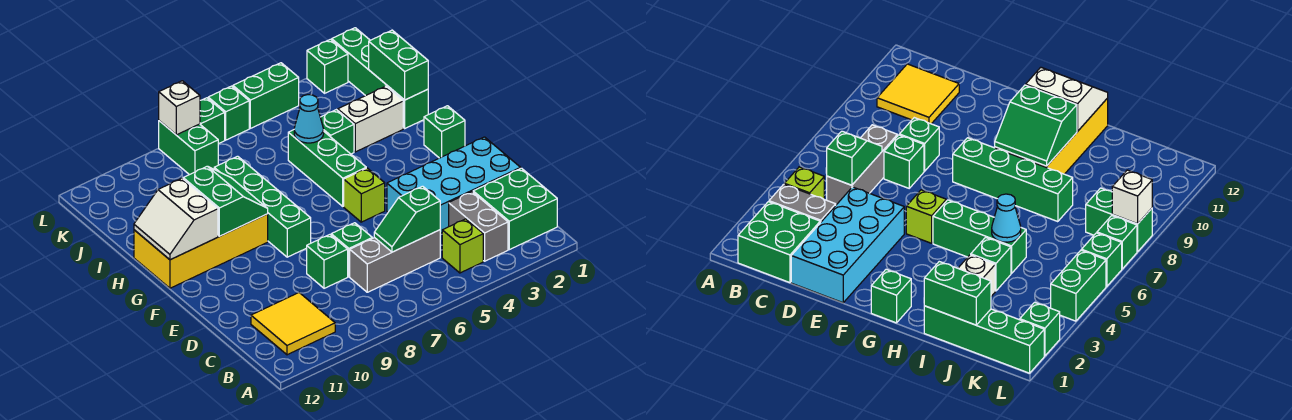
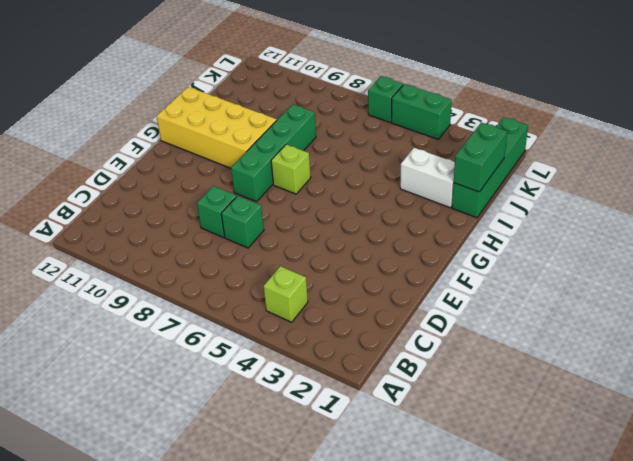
lime brick G7 level 1 -> lime brick F5 level 1
none -> green brick B1:C2 level 1
none -> grey brick B3:C3 level 1
none -> yellow tile B10:C11 level 1

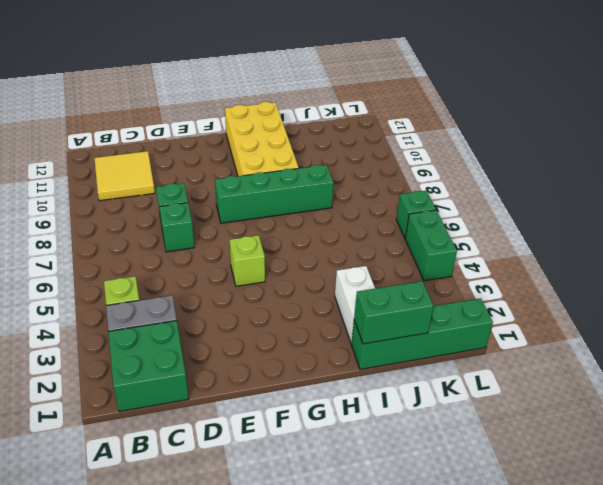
none -> grey brick C5:C7 level 1
none -> cyan brick D1:E4 level 1
none -> green brick G1 level 1

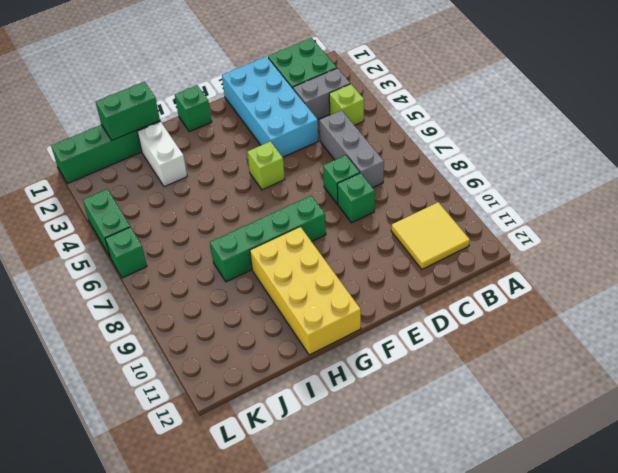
none -> green brick G5:I5 level 1
none -> green brick I4 level 1
none -> green brick K8:L8 level 1

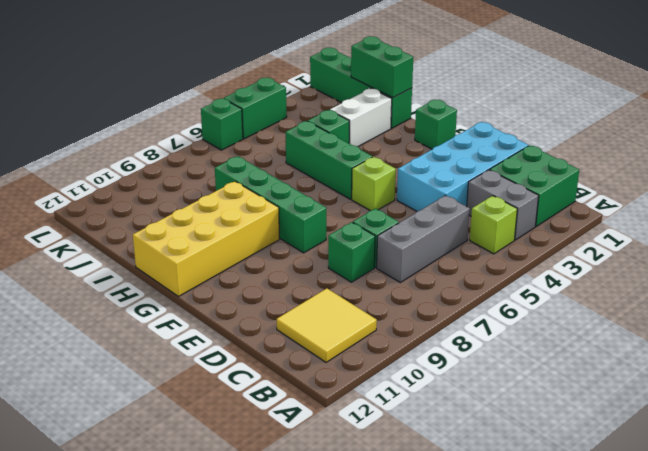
none -> green brick K8:L8 level 1
none -> green brick L2 level 1
none -> green brick L7 level 1

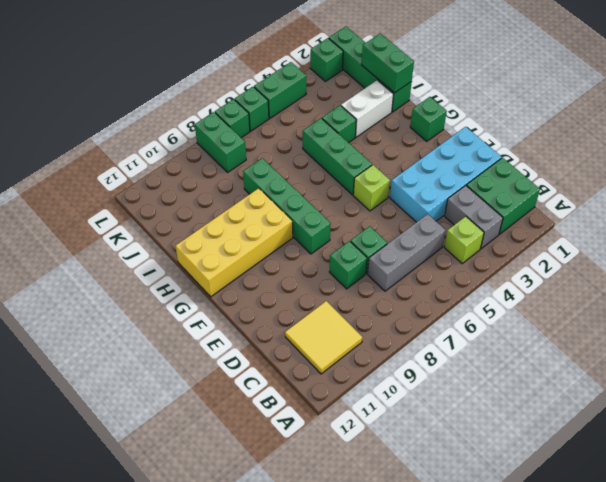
none -> green slope C5:C6 level 2 top 5
none -> green slope G9:H10 level 2 top 10
none -> white slope G11:H12 level 2 top 11

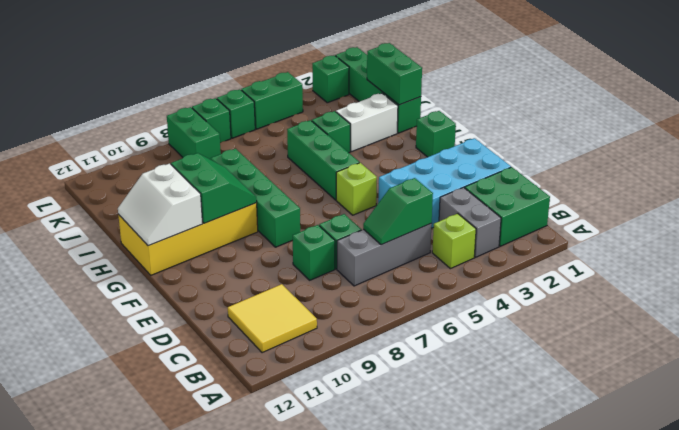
none -> cyan cone I5 level 2
none -> white brick L8 level 2

